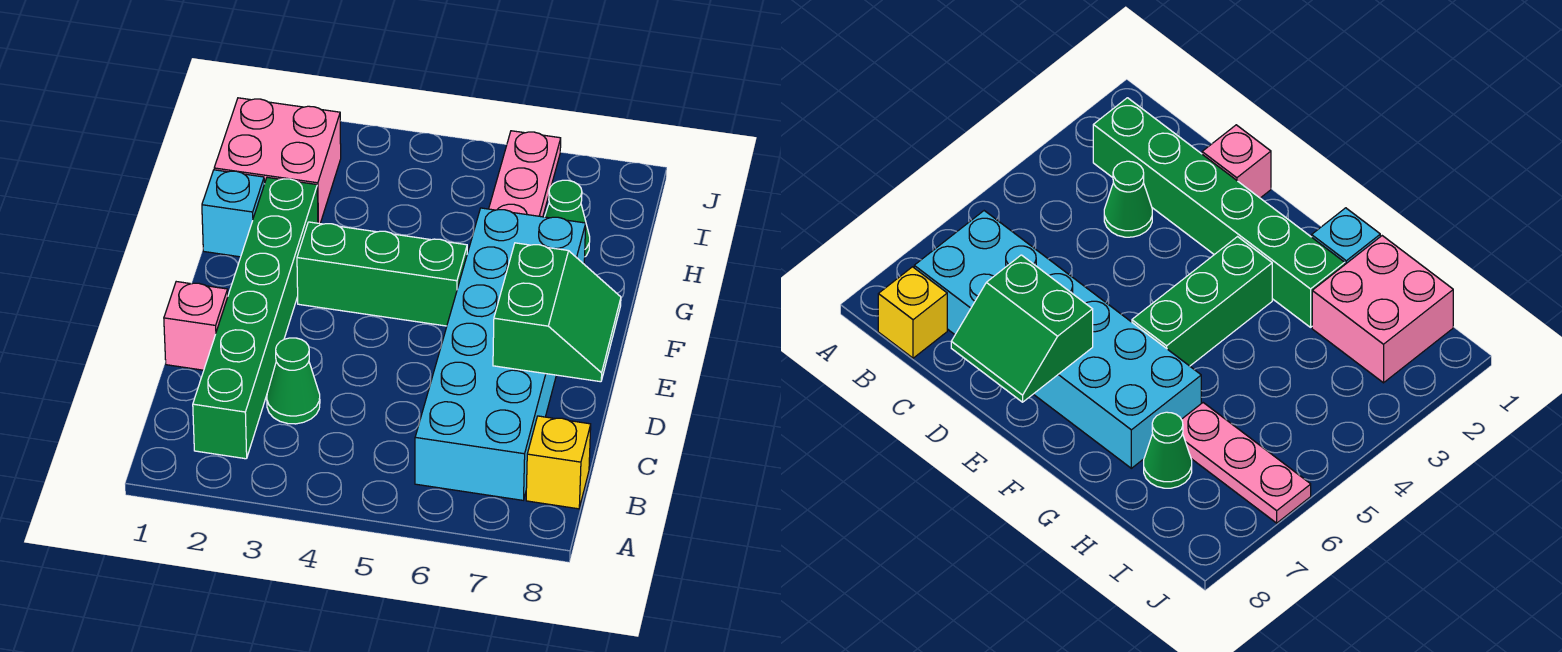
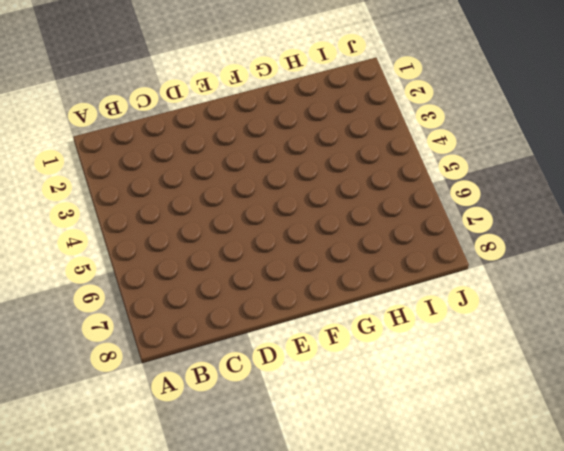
none -> green brick B2:G2 level 1
none -> cyan brick B6:G7 level 1

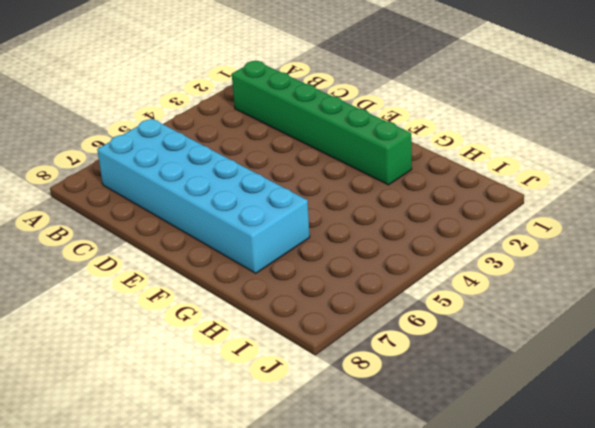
none -> yellow brick B8 level 1
none -> green cone C3 level 1

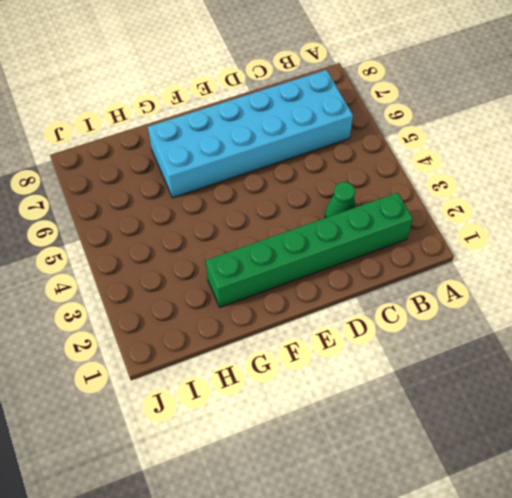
none -> yellow brick B8 level 1
none -> pink brick D1 level 1

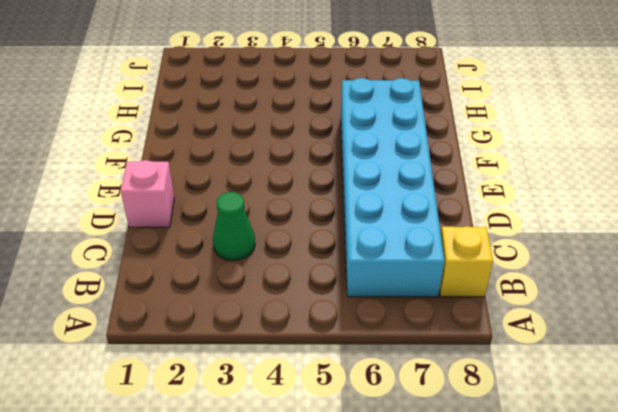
none -> green brick B2:G2 level 1
none -> green brick F3:F5 level 1

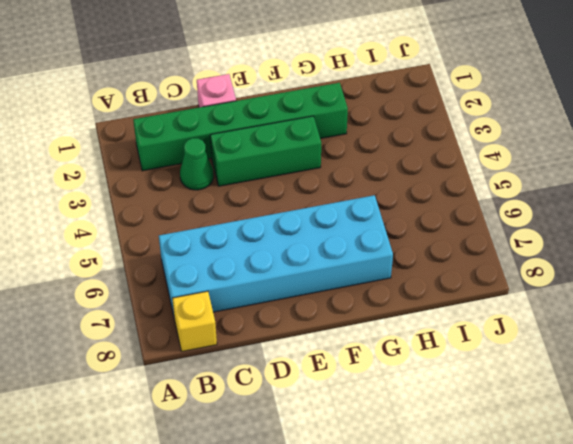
green brick D3:F3 level 1 -> green brick F3:F5 level 1
none -> cyan brick G1 level 1
none -> pink brick H1:I2 level 1

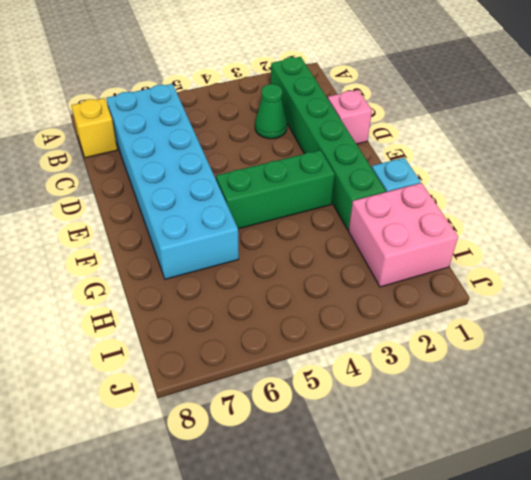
none -> pink plate H6:J6 level 1
none -> green cone H7 level 1

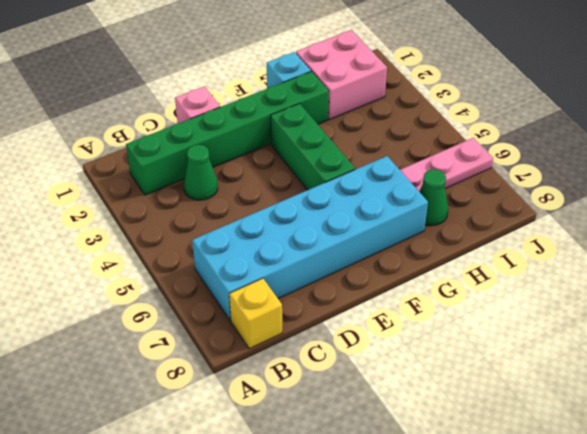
none -> green slope D7:E8 level 2 top 7

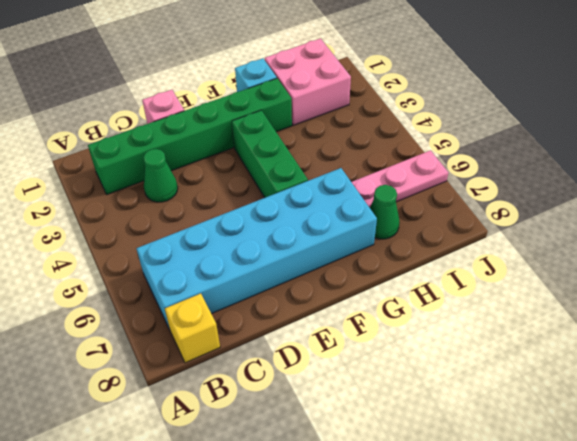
none -> green slope D7:E8 level 2 top 7

